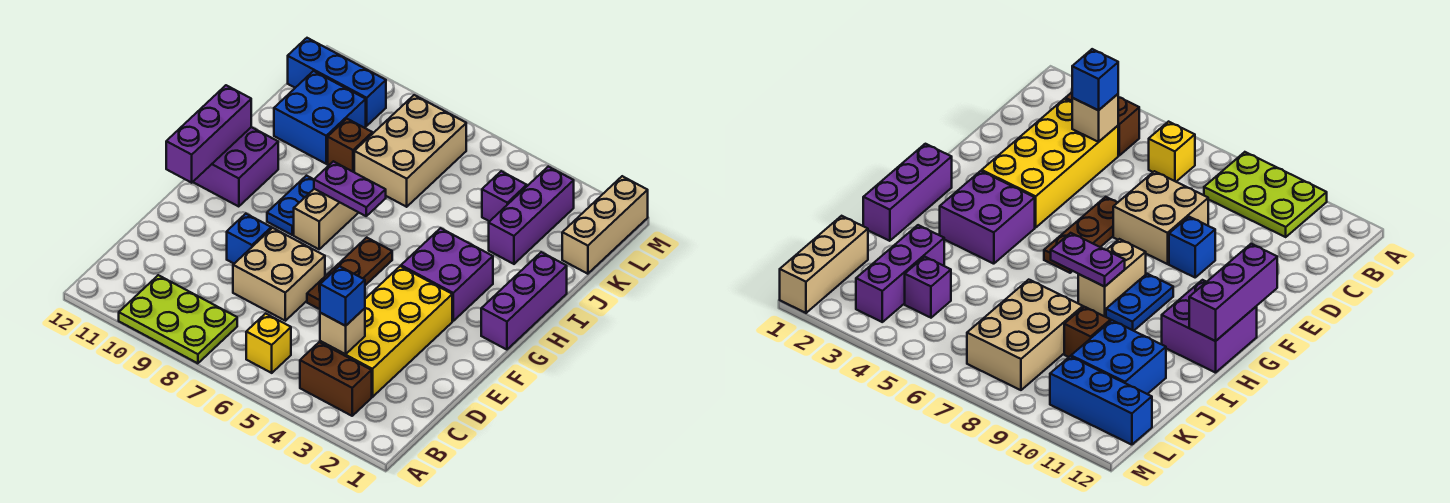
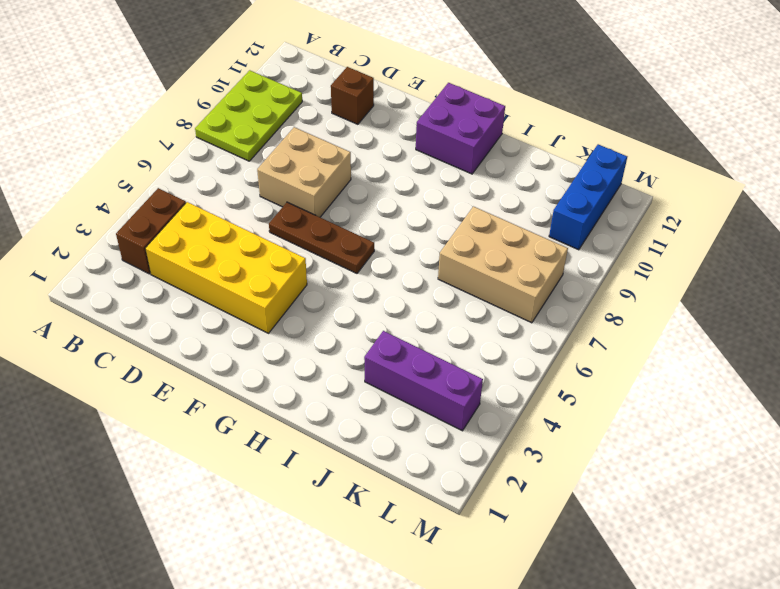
brown brick D11 level 1 -> brown brick J9 level 1
none -> yellow brick B6 level 1
none -> blue brick E9 level 1
none -> purple brick G1:I1 level 1

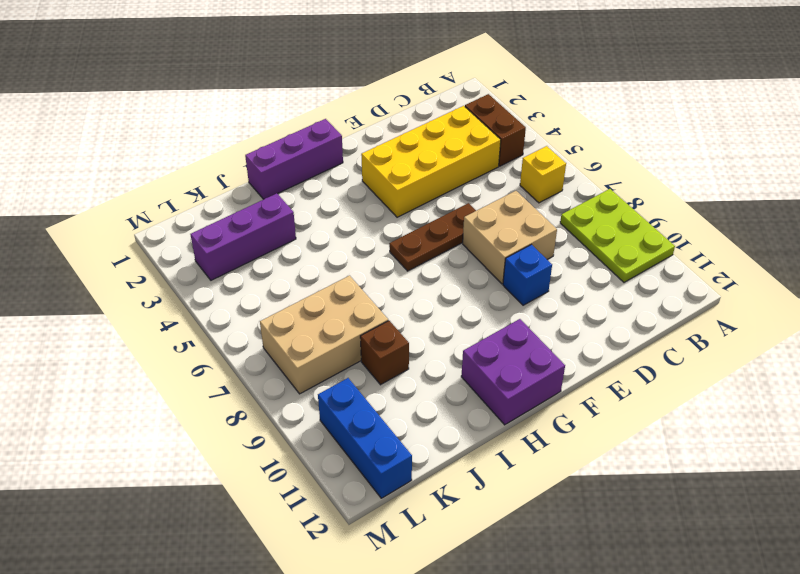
none -> purple brick G3:H4 level 1
none -> tan brick G8:H8 level 1
none -> blue plate G9:H9 level 1

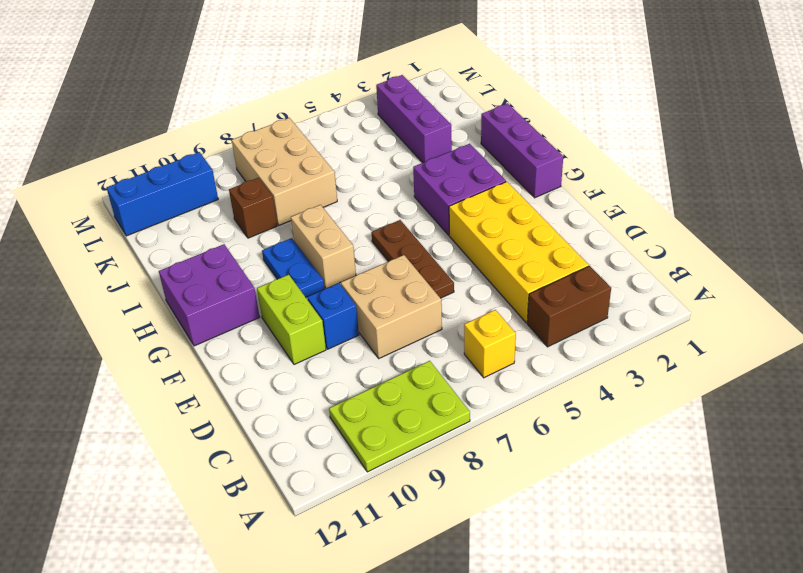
lime brick E10:F10 level 1 -> none
none -> blue brick J10:K11 level 1
none -> tan brick K1:M1 level 1
none -> purple brick K4 level 1

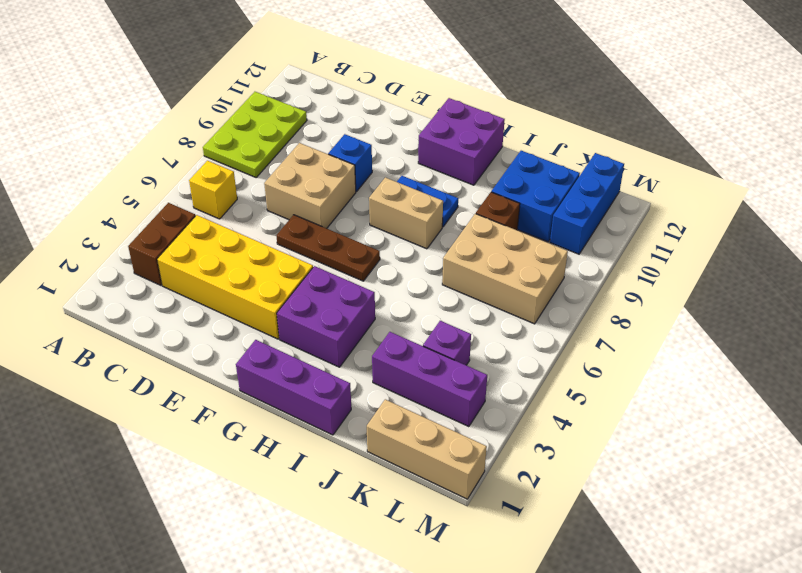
none -> tan brick C4 level 2
none -> purple brick F12:H12 level 2
none -> purple plate H7:H8 level 2

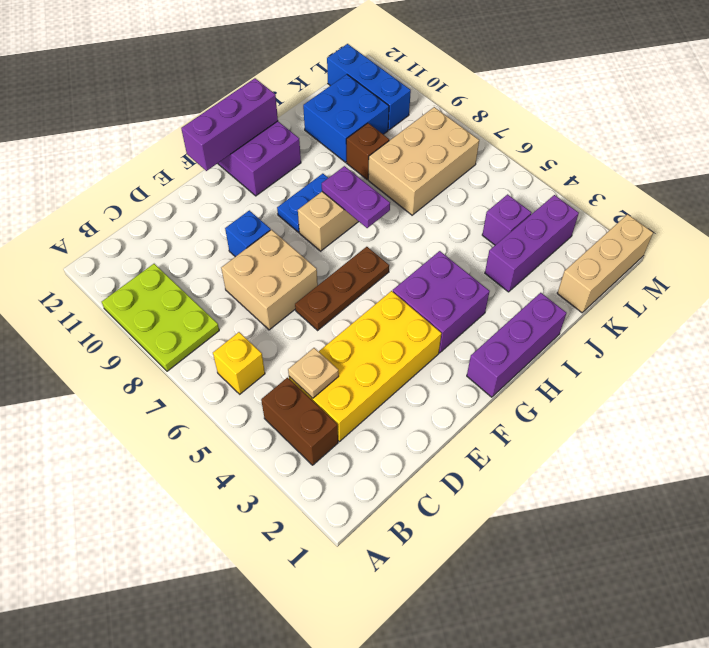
tan plate C4 level 2 -> tan brick C4 level 2
none -> blue brick C4 level 3

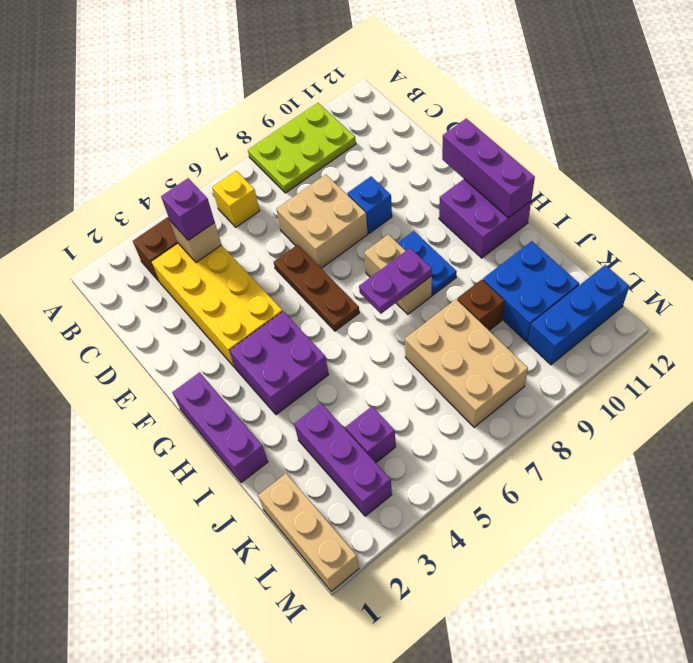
purple brick C4 level 3 -> blue brick C4 level 3

